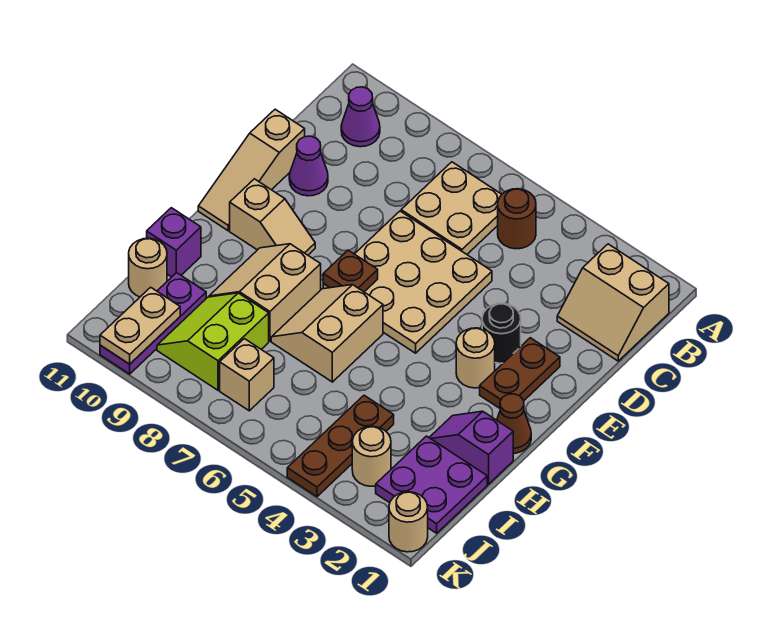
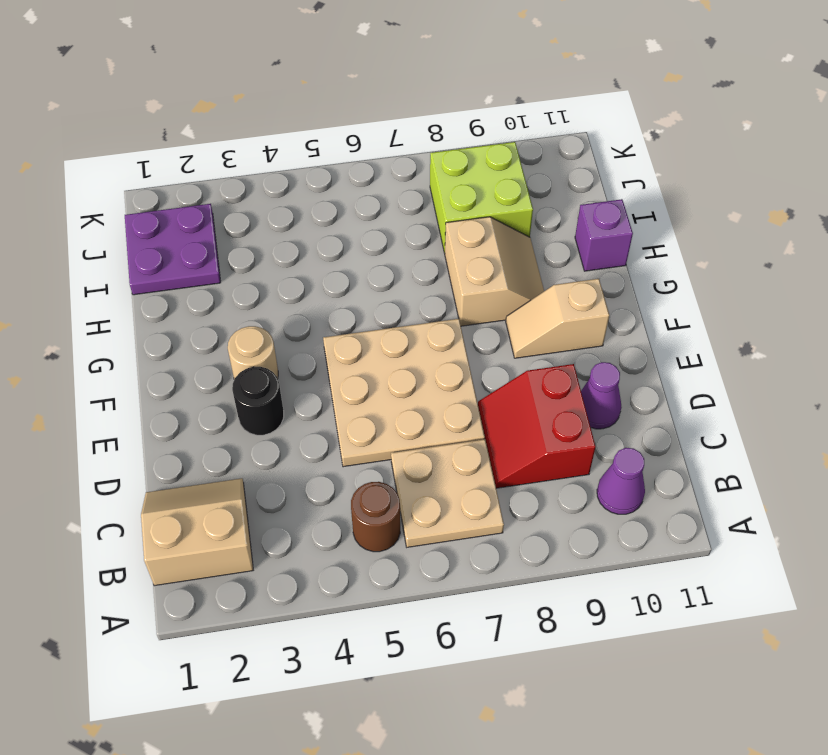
red slope C8:D9 level 1 top 9 -> none
lime brick I8:J9 level 1 -> lime slope I8:J9 level 1 top 8
none -> tan slope D11:F11 level 1 top D
none -> brown plate E2:F2 level 1
none -> brown cone G1 level 1

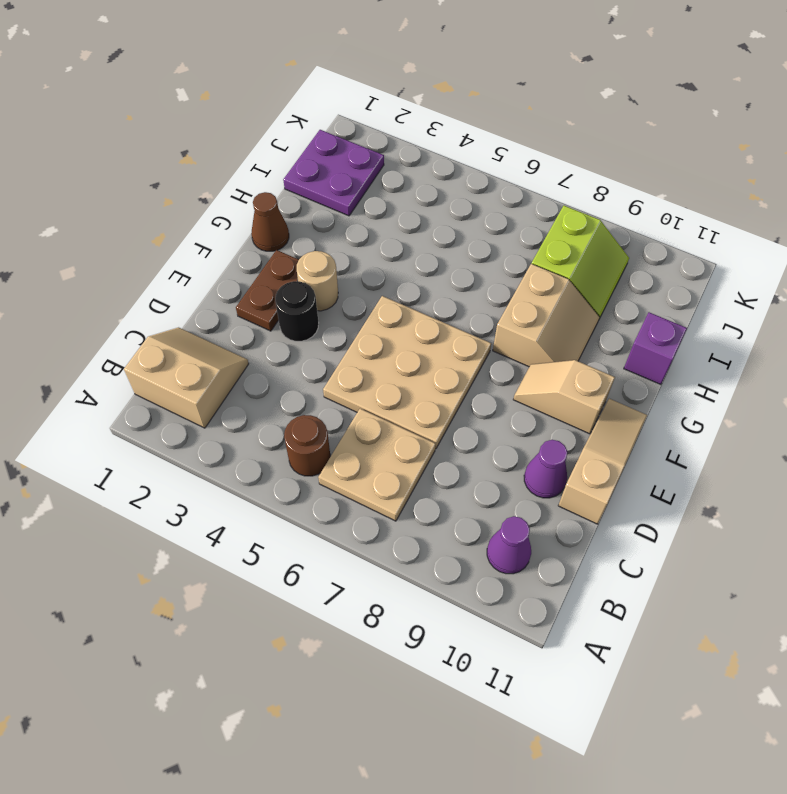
none -> tan slope G6:H7 level 1 top 6
none -> purple slope H1:H2 level 1 top 1
none -> brown plate I4:K4 level 1

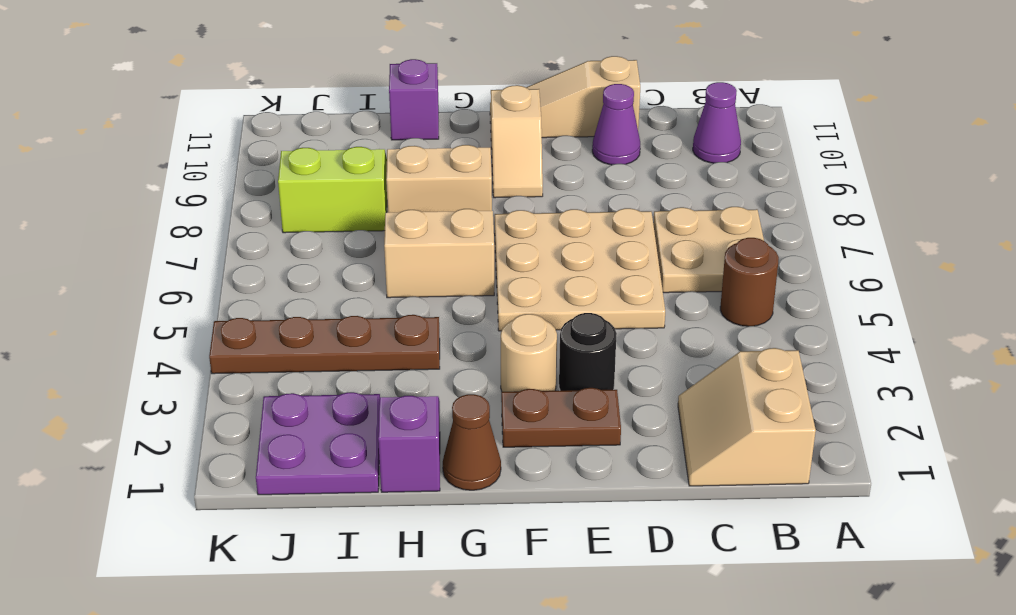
brown plate H4:K4 level 1 -> brown plate I4:K4 level 1
none -> purple plate I10:K10 level 1
none -> tan round brick I11 level 1
none -> tan round brick J3 level 1

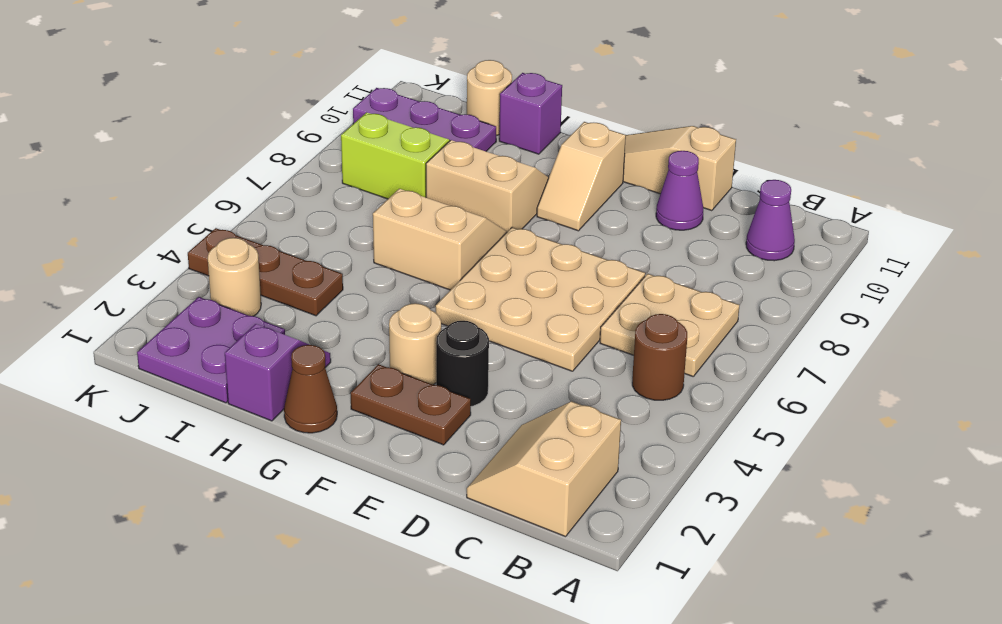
none -> tan brick J7 level 1
none -> tan round brick K1 level 1
none -> brown plate F7 level 2

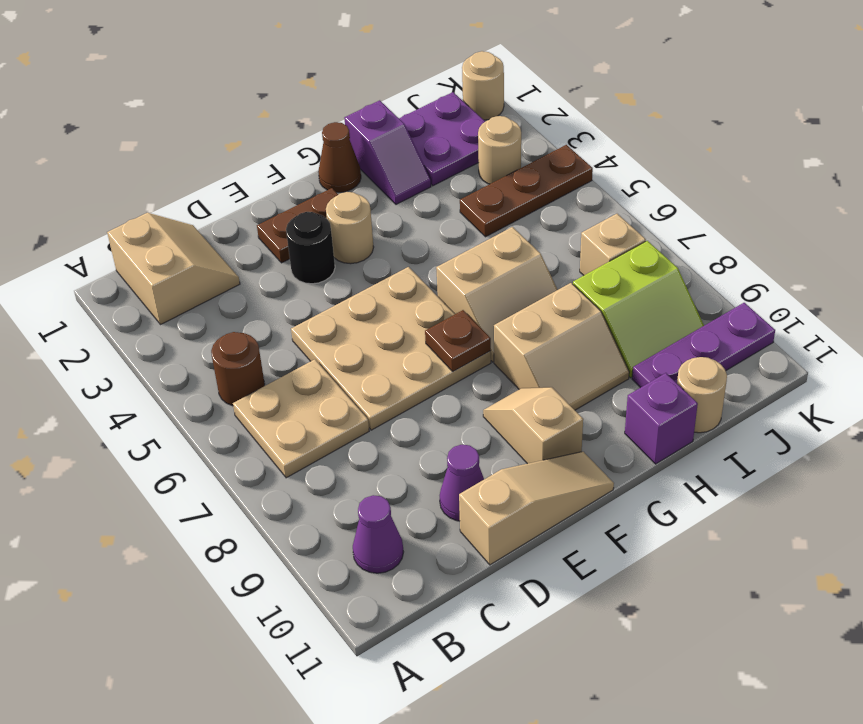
none -> tan plate J10:K10 level 2

